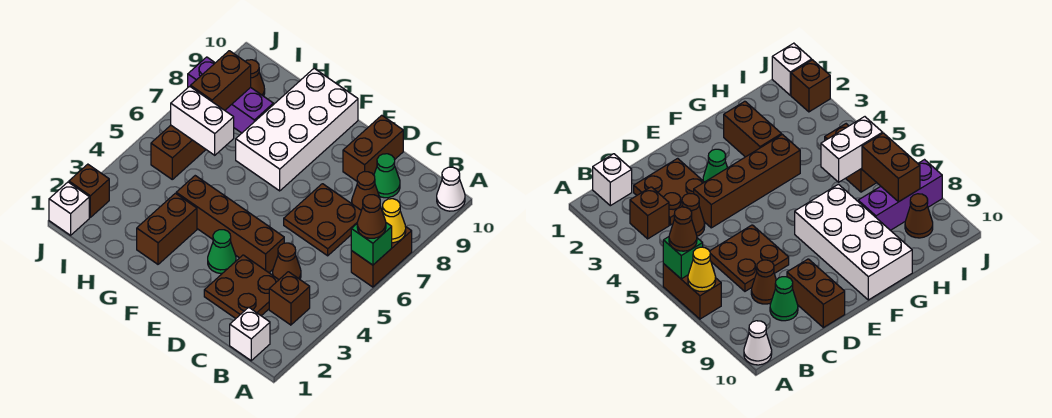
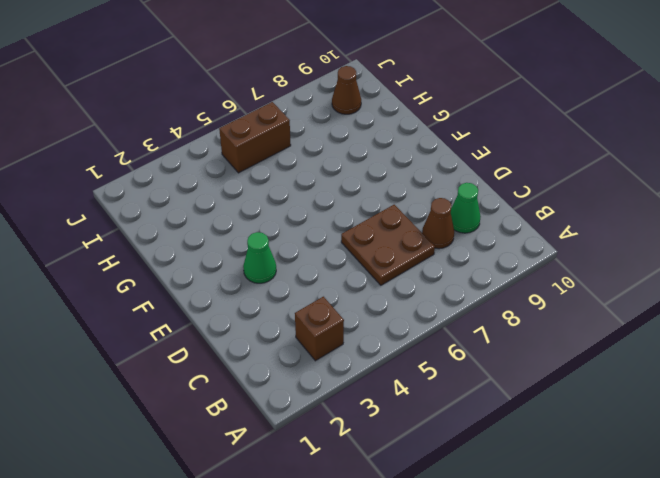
none -> brown brick A6:A7 level 1
none -> white cone A10 level 1
none -> white brick B1 level 1

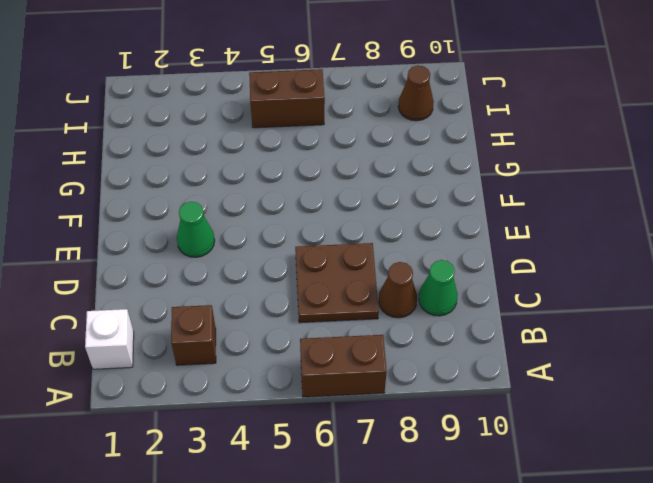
none -> white cone A10 level 1
none -> brown plate C2:D3 level 1
none -> brown cone C4 level 1

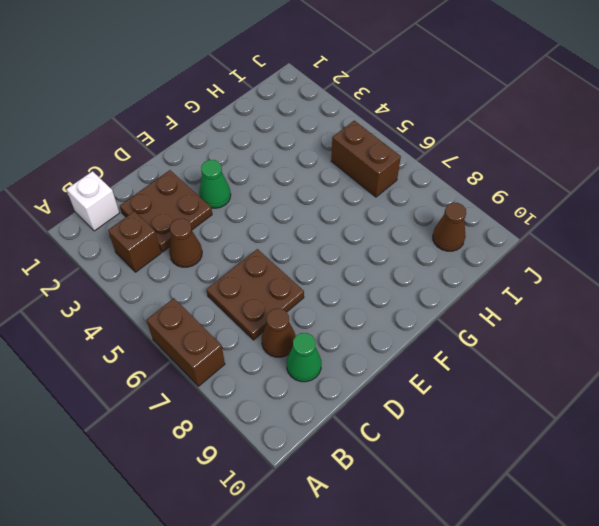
none -> white cone A10 level 1
none -> brown brick D4:G4 level 1
none -> brown brick D9:D10 level 1

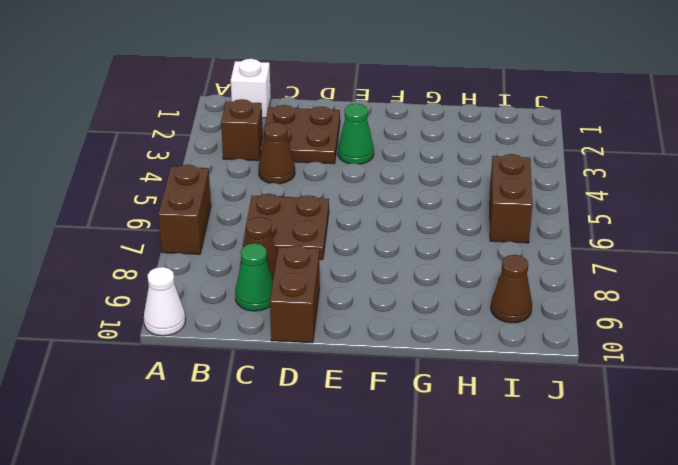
none -> brown brick D4:G4 level 1
none -> white brick F7:G10 level 1
none -> brown brick G2:G3 level 1

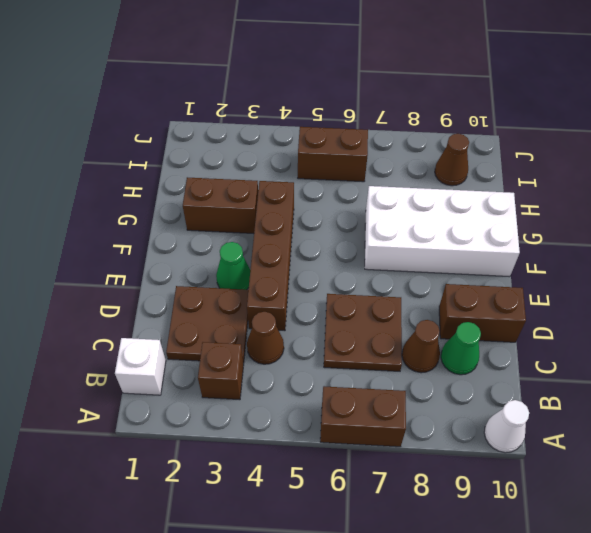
none -> purple brick H8:J8 level 1
none -> white brick J1 level 1
none -> brown brick J2 level 1

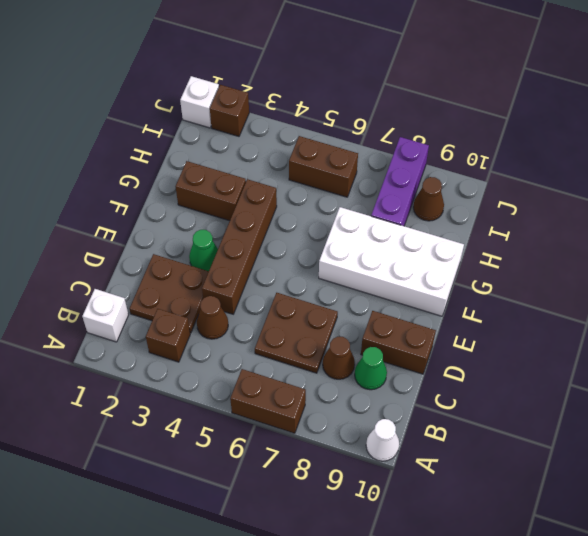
none -> green brick A6 level 2
none -> yellow cone A7 level 2
none -> white brick H6:I6 level 2

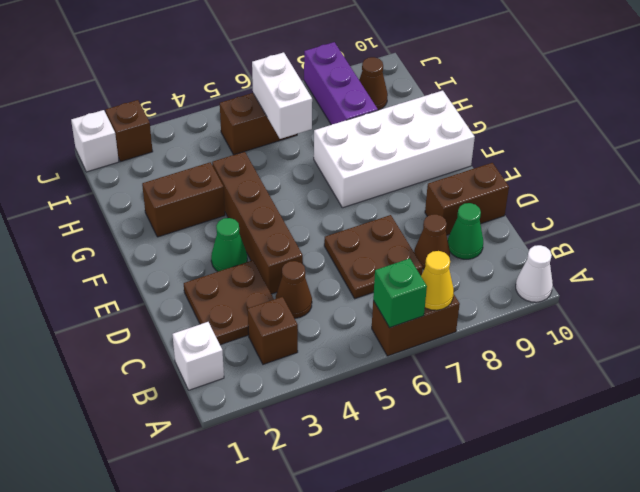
none -> brown brick I7:I8 level 2
none -> brown cone A6 level 3

